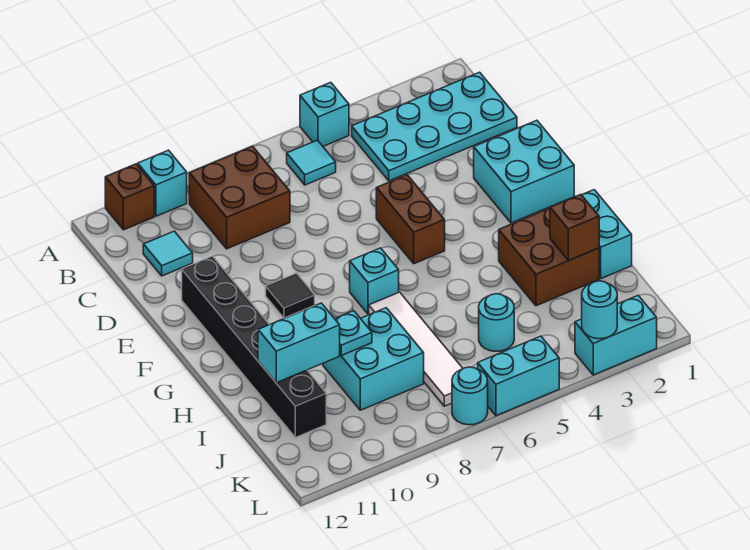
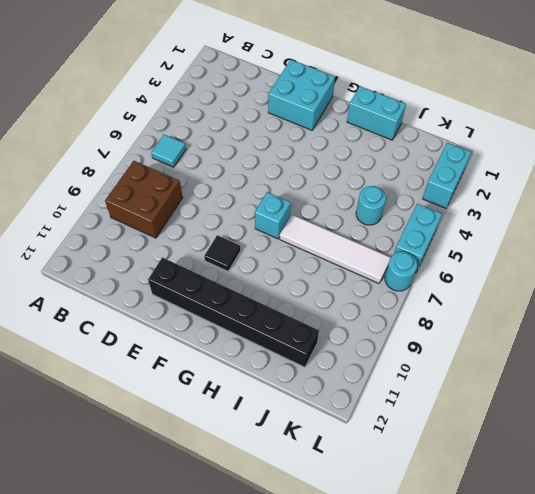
none -> cyan brick A5 level 1
none -> cyan brick A10 level 1
none -> brown brick A11 level 1

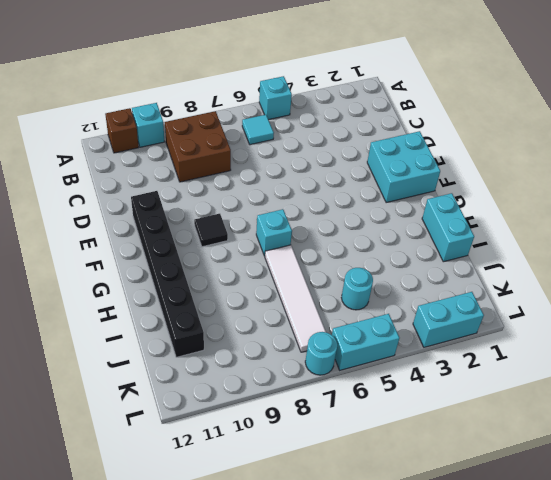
none -> cyan plate B1:C4 level 1
none -> cyan tile C11 level 1
none -> brown brick E5:F5 level 1

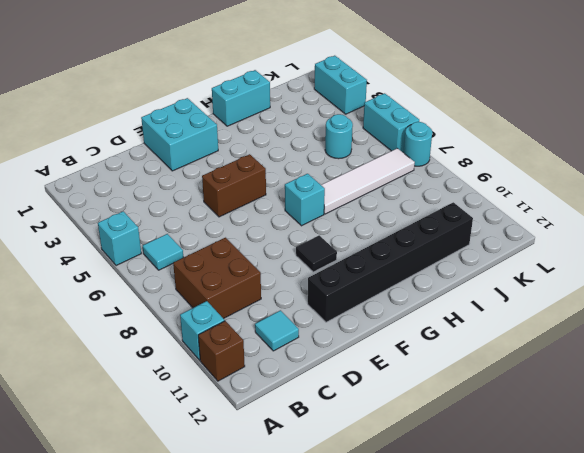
none -> cyan plate B1:C4 level 1
none -> brown brick H2:I3 level 1
none -> cyan brick I8:J9 level 1

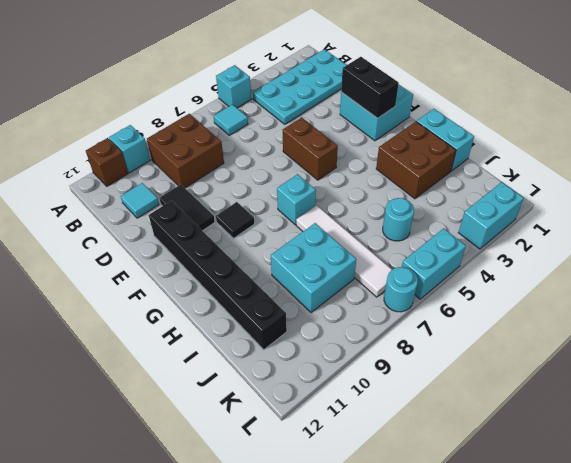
black tile D10:E10 level 1 -> none
black brick E2:F2 level 2 -> none
none -> brown brick I2 level 2
none -> cyan plate I9 level 2
none -> cyan brick I10:I11 level 2

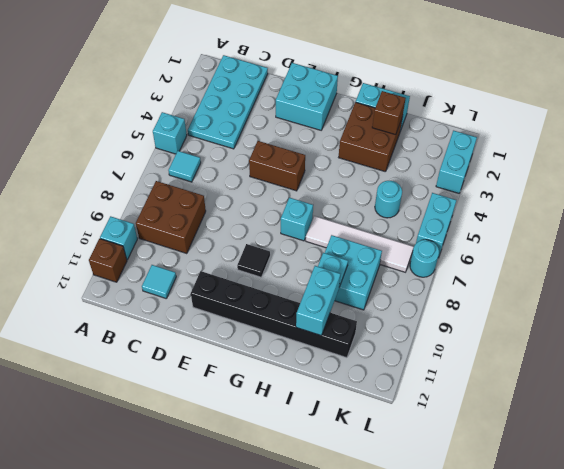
none -> cyan round brick L3 level 2

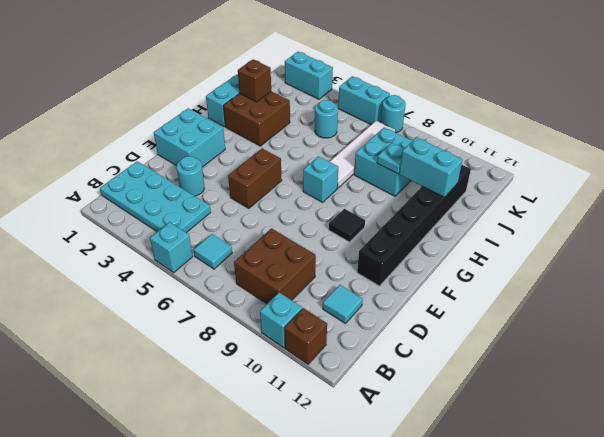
cyan round brick D3 level 1 -> cyan round brick L3 level 2

